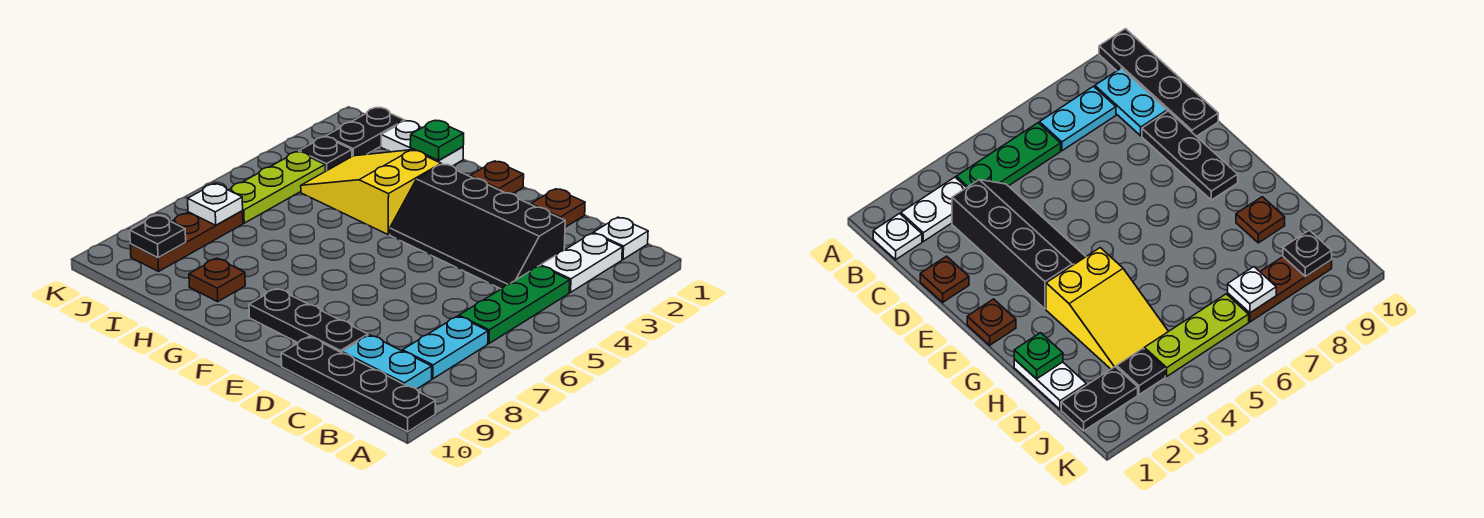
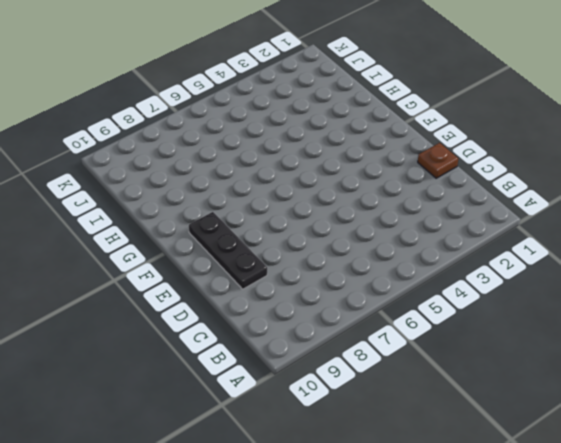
none -> black plate A10:D10 level 1
none -> white plate B1 level 1
none -> white plate B2:B3 level 1

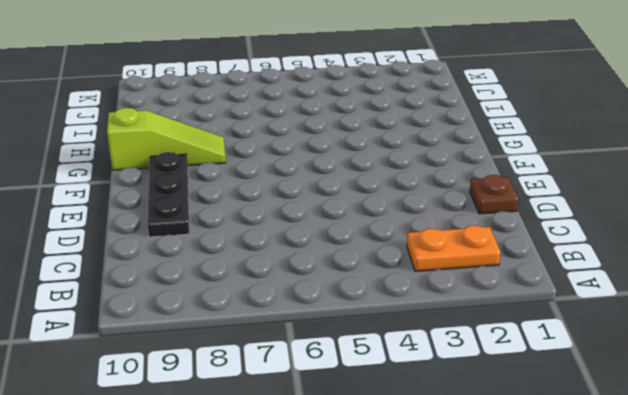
orange plate B2:B3 level 1 -> white plate B2:B3 level 1
lime slope G8:G10 level 1 top 10 -> none
none -> black plate A10:D10 level 1
none -> white plate B1 level 1
none -> green plate B4:B6 level 1

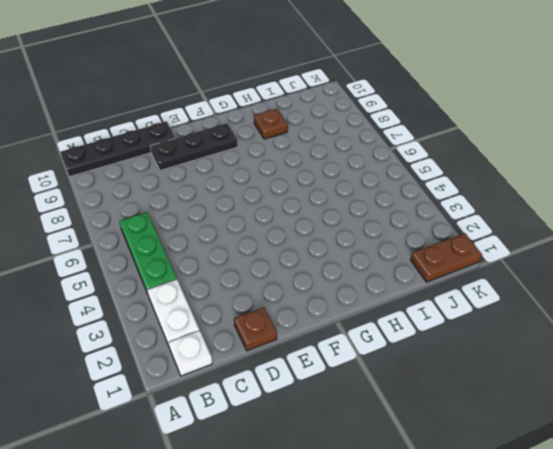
brown plate J1:K1 level 1 -> black plate J1:J2 level 1
none -> cyan plate B7:B8 level 1
none -> cyan plate B9:C9 level 1
none -> black slope C3:F4 level 1 top 3

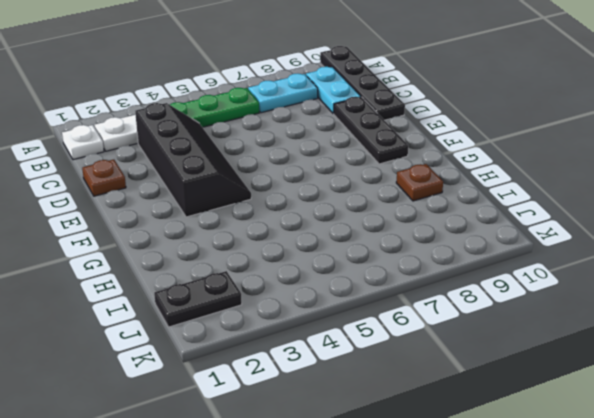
none -> brown plate F1 level 1
none -> yellow slope G3:I4 level 1 top G
none -> white plate H1:I1 level 1

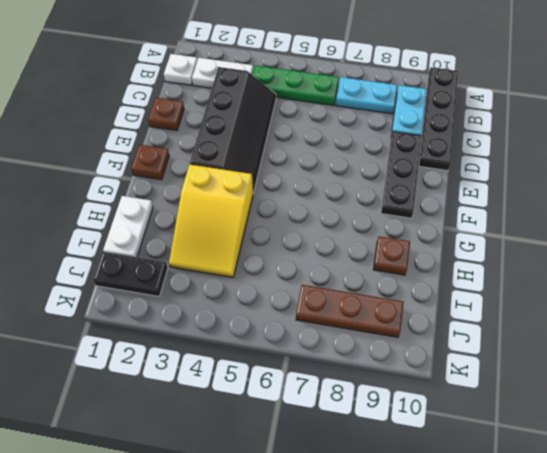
none -> black plate J3 level 1
none -> lime plate J4:J6 level 1
none -> green plate H1 level 2

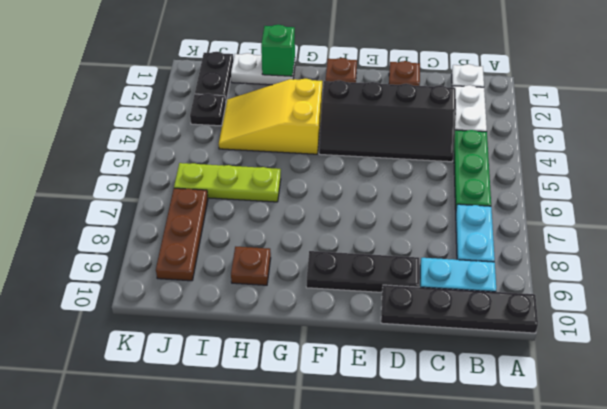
green brick H1 level 2 -> green plate H1 level 2
lime plate H6:J6 level 1 -> lime plate J4:J6 level 1
none -> white plate J7 level 2
none -> black plate J9 level 2

